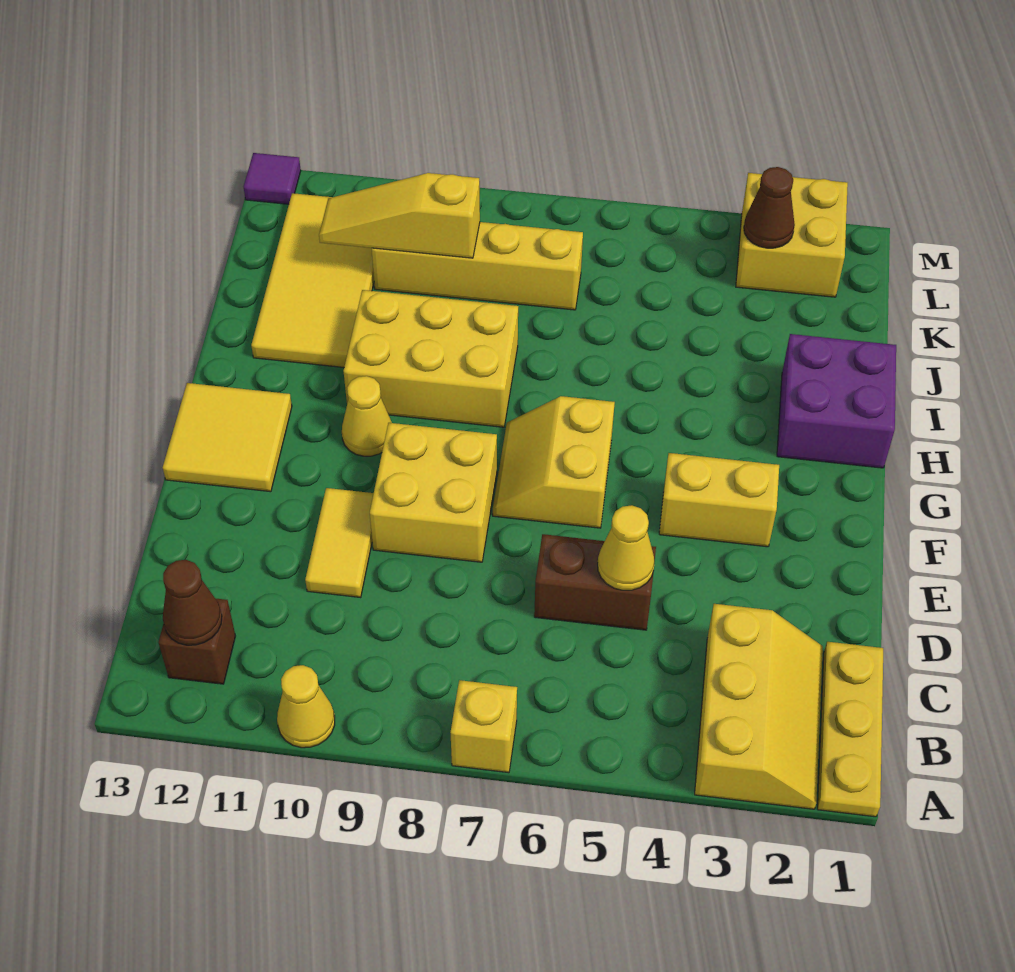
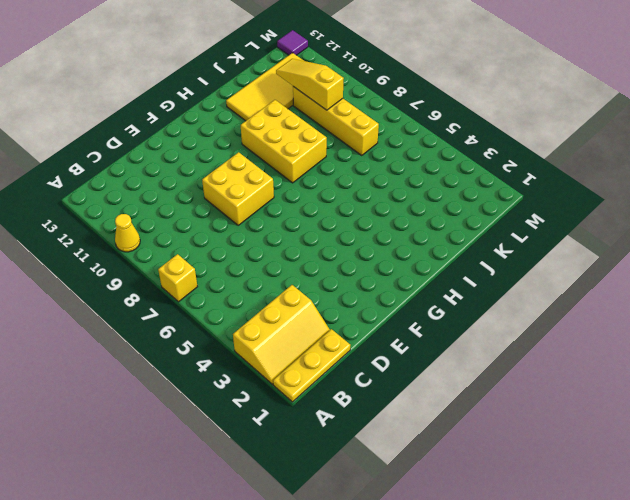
none -> brown brick B12 level 1
none -> brown brick D5:D6 level 1
none -> yellow tile D10:E10 level 1

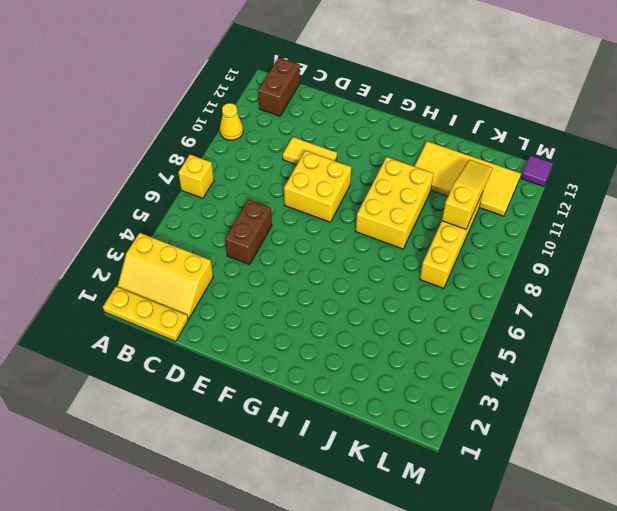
brown brick B12:B13 level 1 -> brown brick B12 level 1
none -> yellow brick F3:F4 level 1
none -> yellow slope F6:G7 level 1 top 6
none -> yellow tile F12:G13 level 1

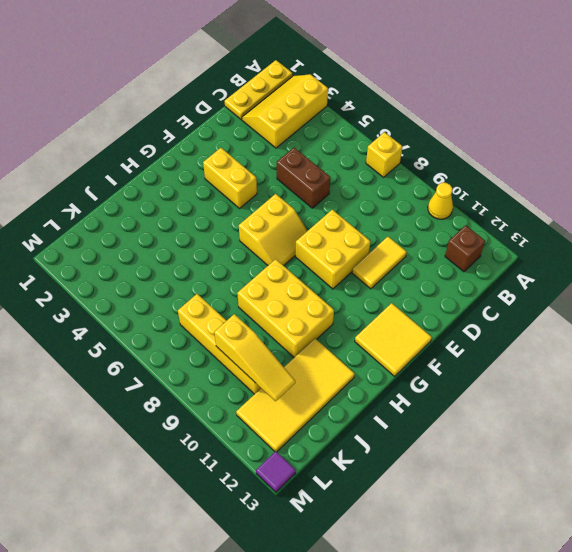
none -> yellow cone G10 level 1
none -> purple brick H1:I2 level 1
none -> yellow brick L2:M3 level 1

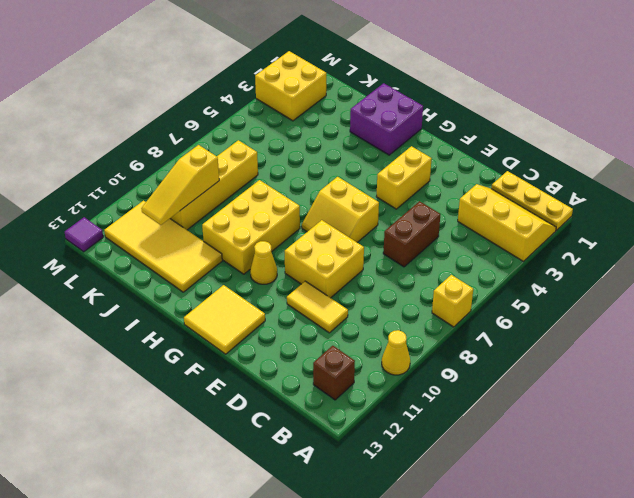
none -> brown cone B12 level 2
none -> yellow cone D5 level 2
none -> brown cone L3 level 2

